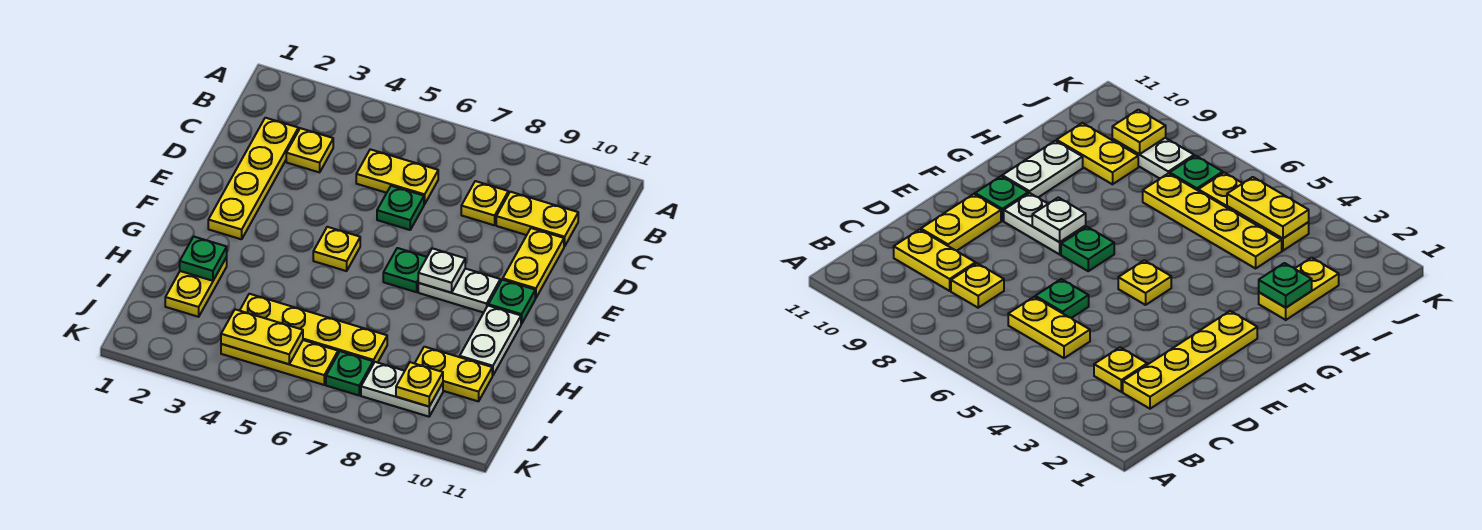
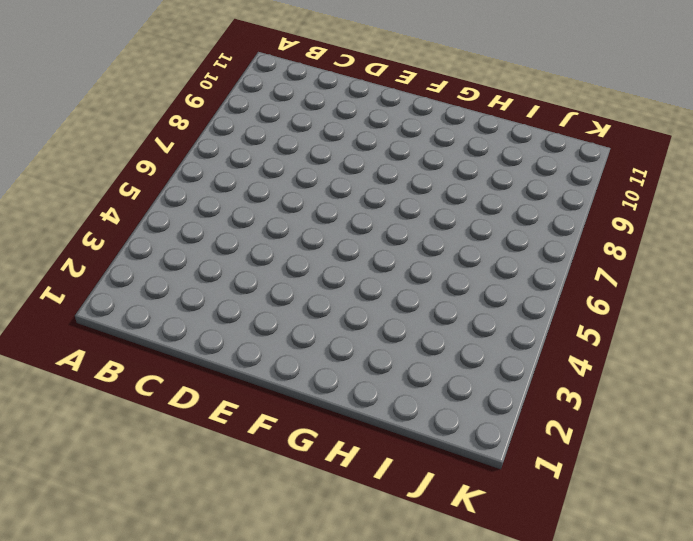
none -> yellow plate C2:F2 level 1
none -> yellow plate C3 level 1
none -> yellow plate C5:C6 level 1

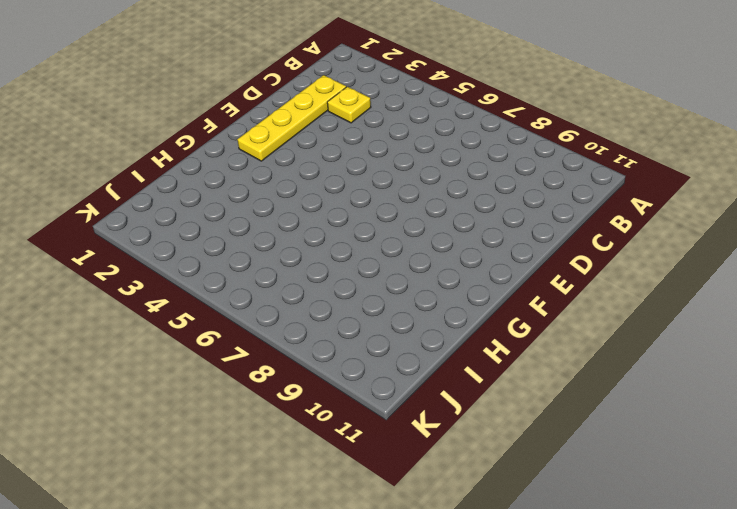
none -> yellow plate C5:C6 level 1
none -> yellow plate C8 level 1
none -> yellow plate C9:C10 level 1

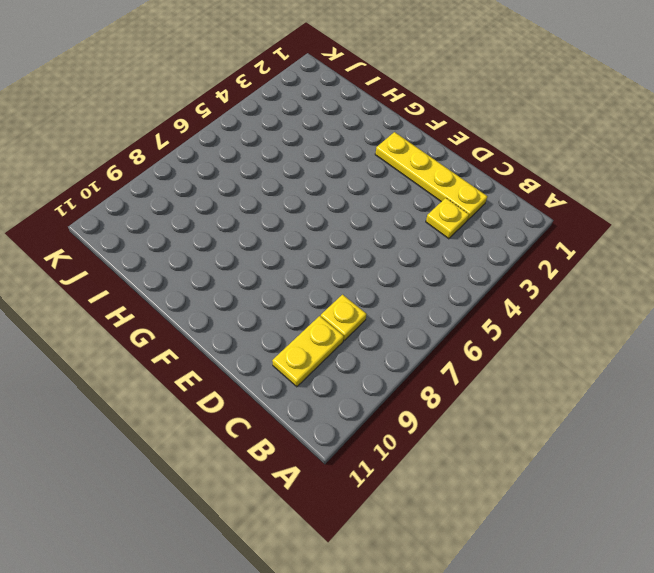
none -> yellow plate C5:C6 level 1
none -> green plate D6 level 1
none -> yellow plate D10:E10 level 1

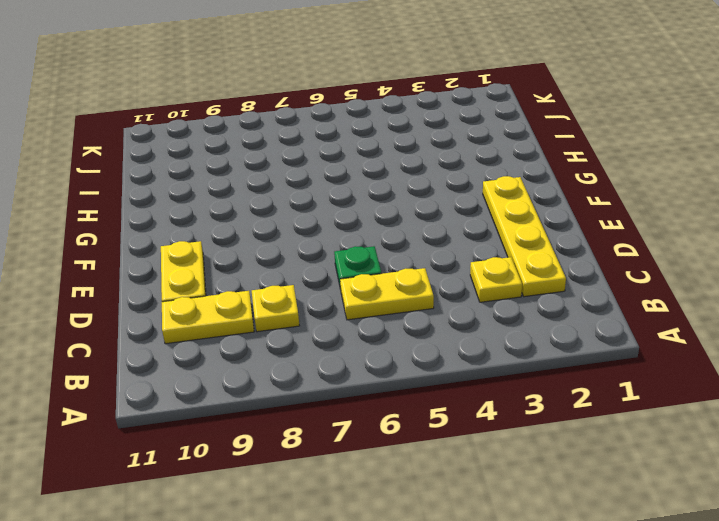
none -> yellow plate F5 level 1
none -> green plate F7 level 1
none -> white plate F8:F9 level 1

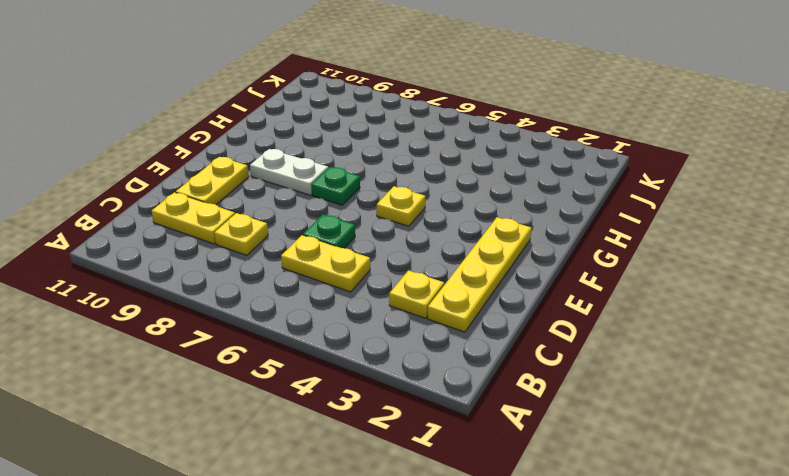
none -> green plate F10 level 1
none -> white plate G10:H10 level 1
none -> yellow plate H2:I2 level 1

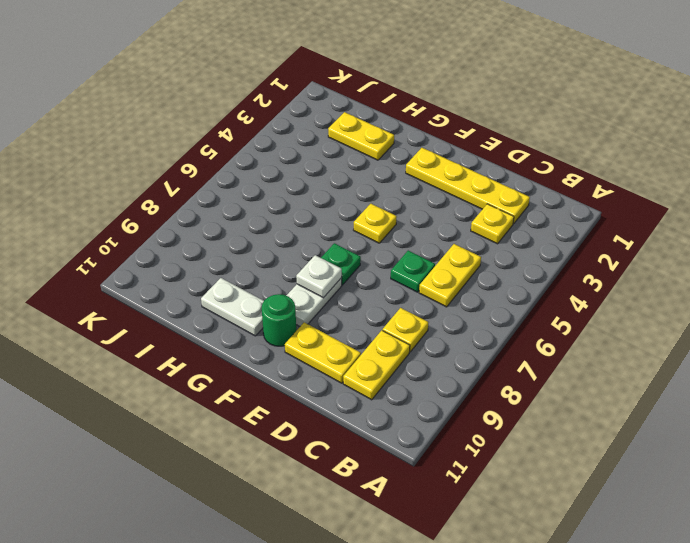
green round brick F10 level 1 -> green plate F10 level 1
none -> yellow plate I4:I7 level 1
none -> yellow plate I9:I10 level 1
none -> yellow plate J4:J6 level 1

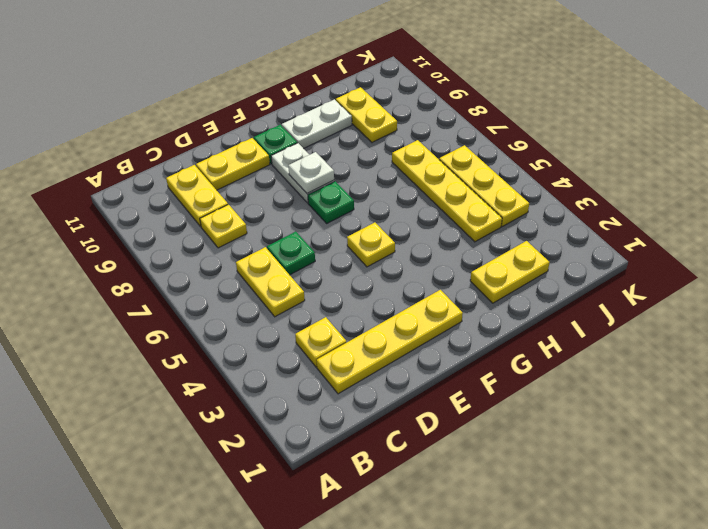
none -> green plate J7 level 1
none -> white plate J8:J9 level 1
none -> green plate H2 level 2

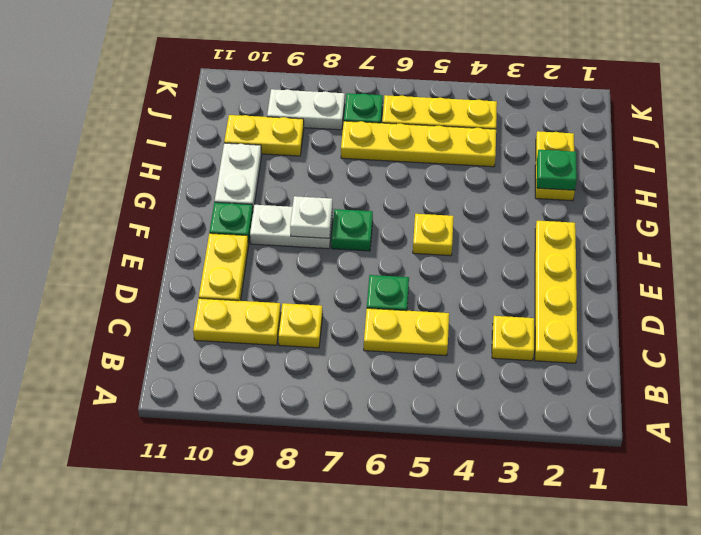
none -> yellow plate J4:J5 level 2
none -> yellow plate J9 level 2

